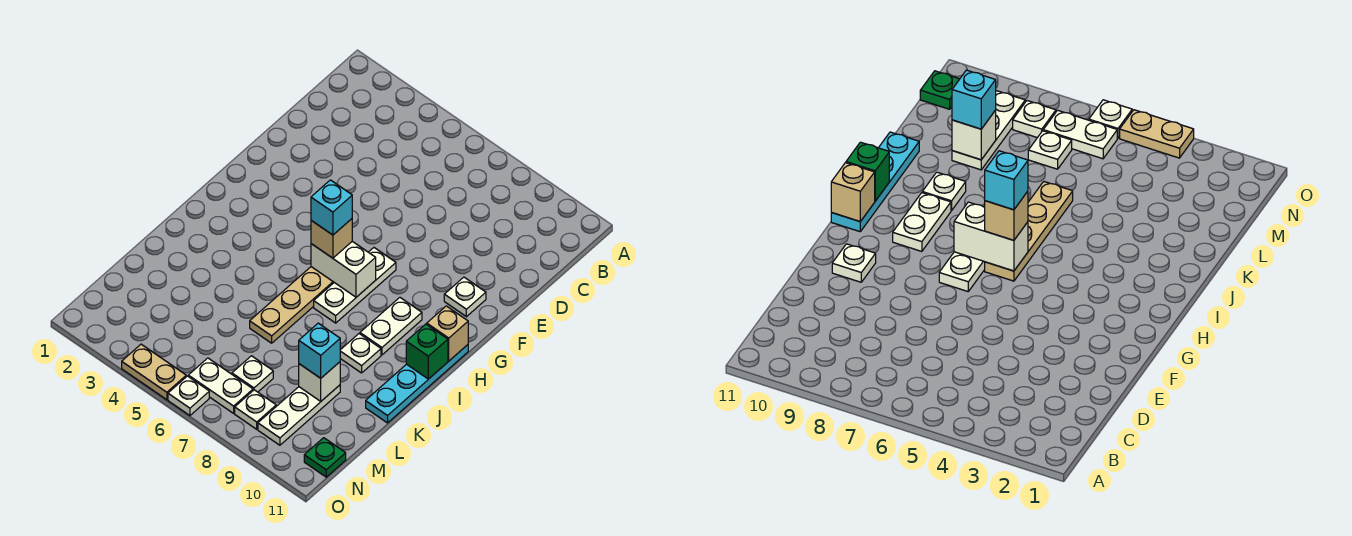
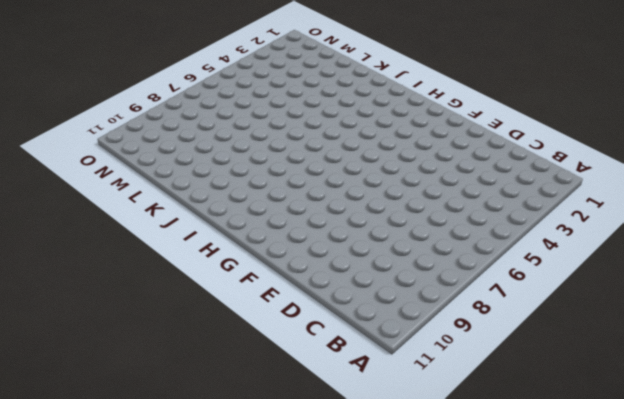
none -> white plate F10 level 1
none -> white plate G7:I7 level 1
none -> tan plate H6:K6 level 1

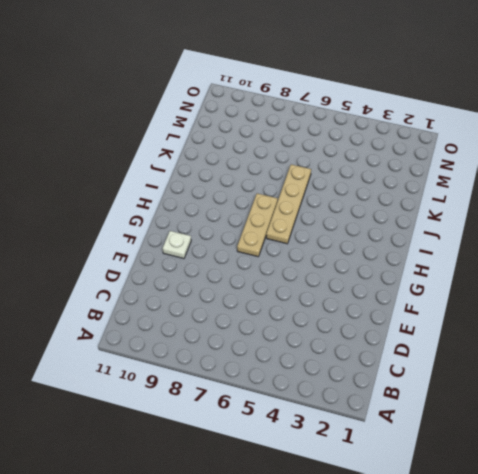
tan plate G7:I7 level 1 -> white plate G7:I7 level 1
none -> white plate H9:I9 level 1
none -> cyan plate H11:K11 level 1
none -> white plate J9 level 1

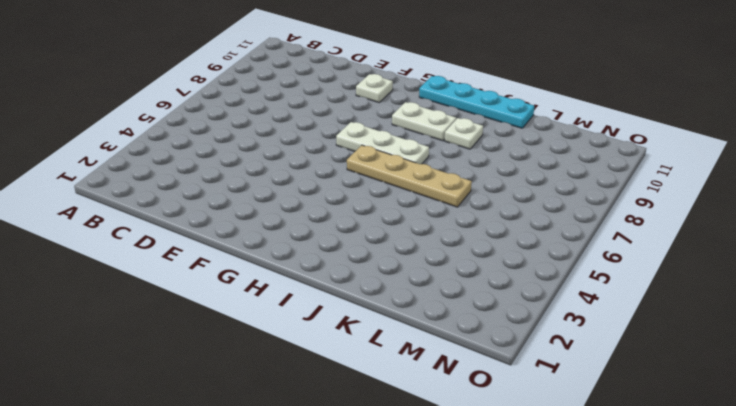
none -> white plate L9:N9 level 1
none -> white plate M7 level 1
none -> white plate N6:N7 level 1

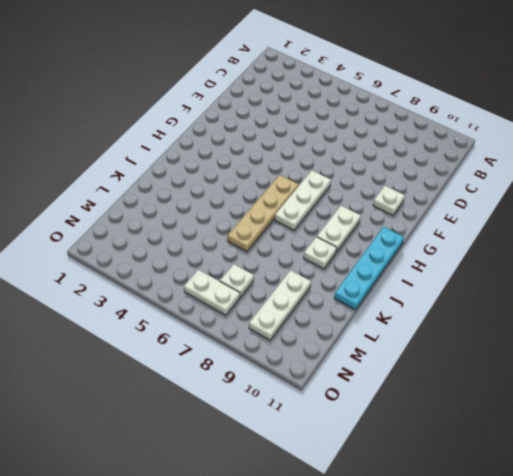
none -> white plate N8 level 1
none -> green plate N11 level 1
none -> tan plate O4:O5 level 1

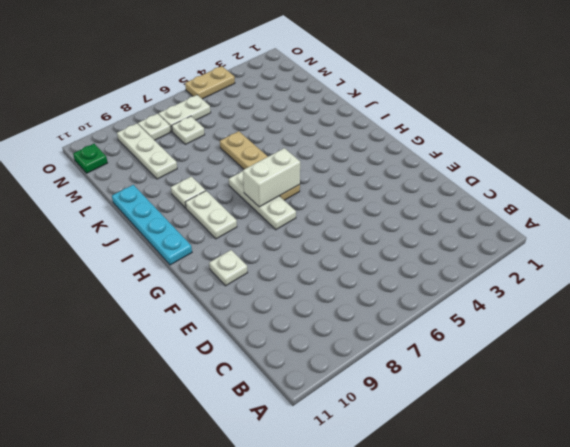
none -> white plate O6 level 1
none -> tan brick H11 level 2
none -> green brick I11 level 2

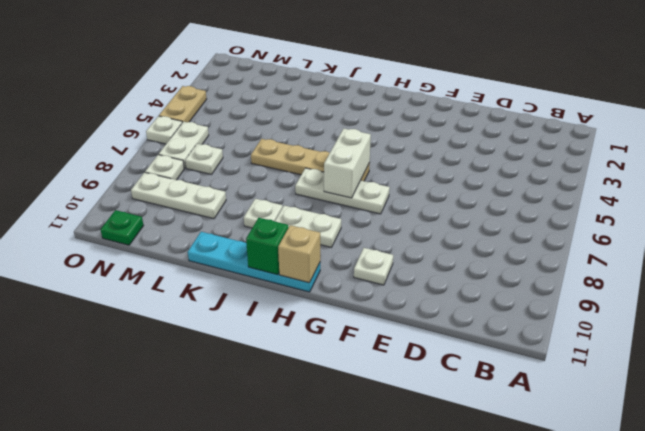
none -> white brick L9 level 2
none -> tan brick H6 level 3
none -> cyan brick L9 level 3

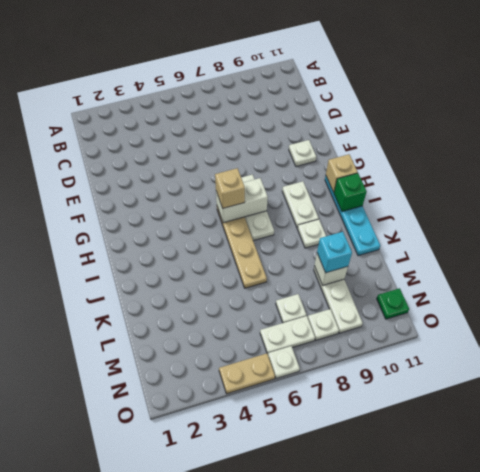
none -> cyan brick H6 level 4

